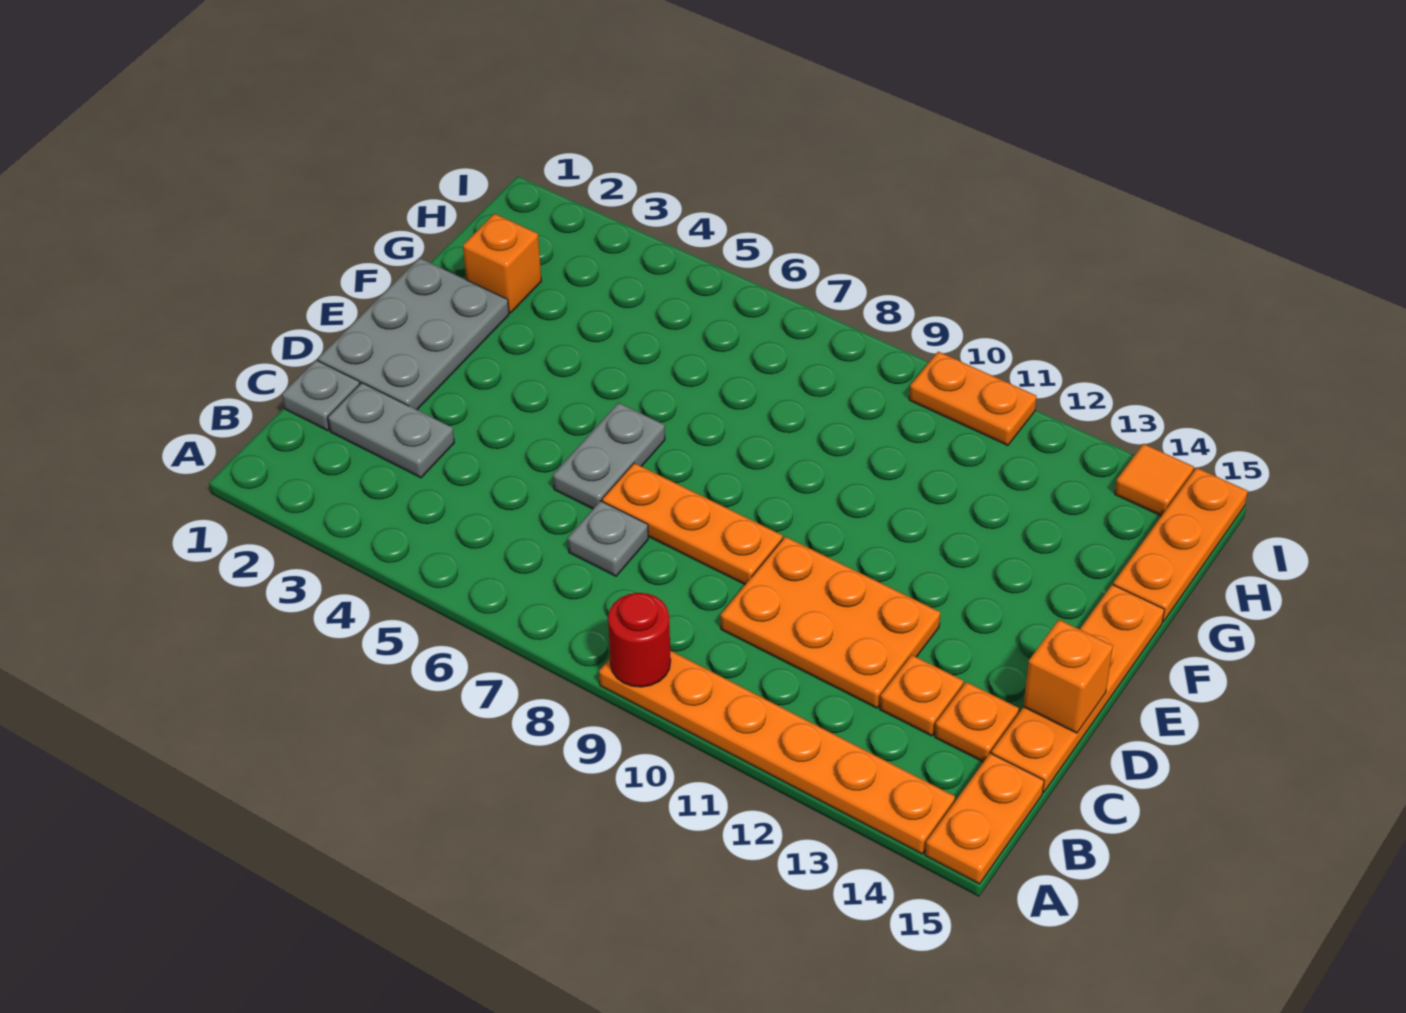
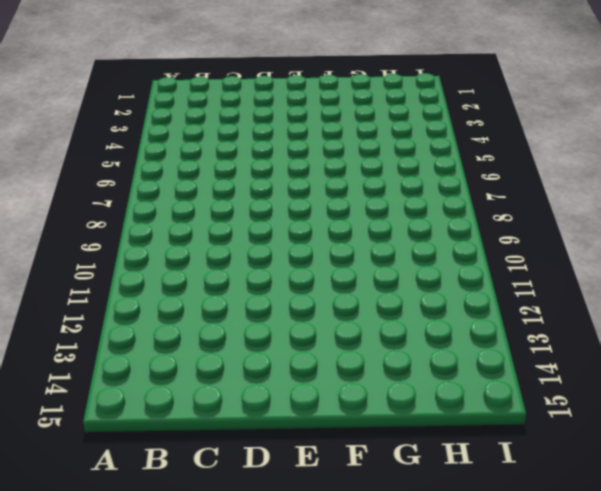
none -> orange plate A9:A14 level 1
none -> orange plate A15:B15 level 1
none -> grey plate C1 level 1

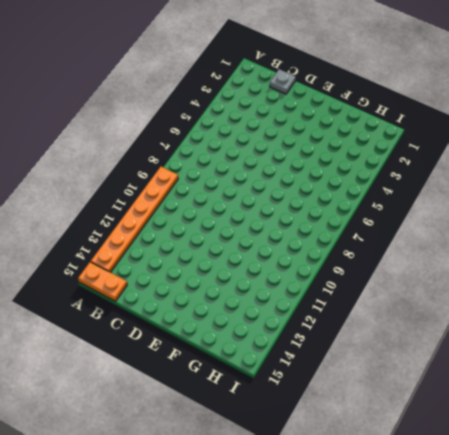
none -> grey plate C2:C3 level 1
none -> grey plate C7 level 1
none -> orange plate C10:D12 level 1

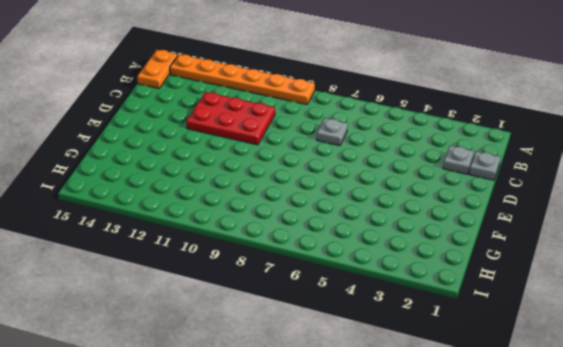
grey plate C2 level 1 -> grey plate C2:C3 level 1
red plate C10:D12 level 1 -> orange plate C10:D12 level 1
none -> orange plate C13 level 1
none -> orange plate C14 level 1
none -> orange plate C15:F15 level 1

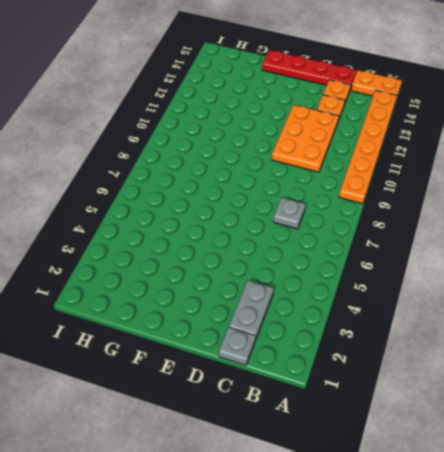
red plate C15:F15 level 1 -> orange plate C15:F15 level 1
none -> grey plate D1:F2 level 1
none -> grey plate D6:E6 level 1
none -> orange plate D7:D9 level 1

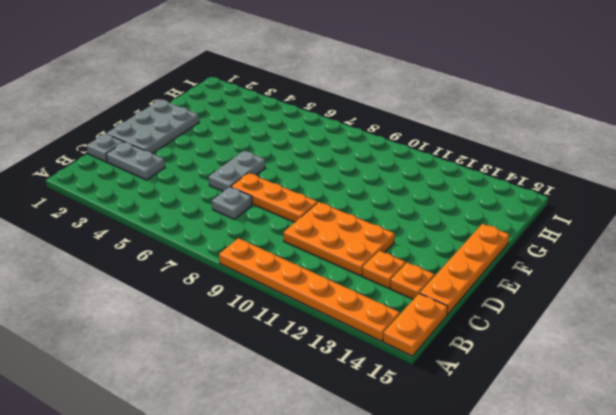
none -> orange brick G2 level 1
none -> orange plate G15:I15 level 1
none -> orange plate I10:I11 level 1

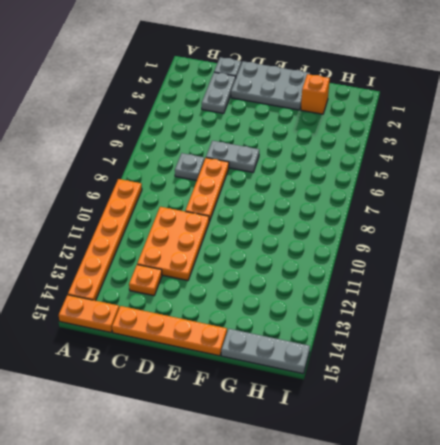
grey plate G15:I15 level 1 -> orange plate G15:I15 level 1
none -> orange plate C14 level 1
none -> orange plate I10:I11 level 1
none -> orange tile I14 level 1

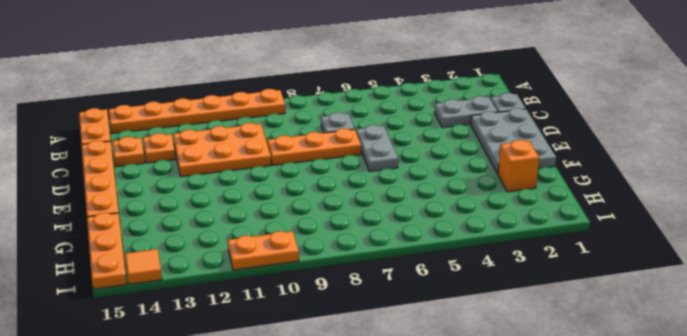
none -> red round brick A9 level 2
none -> orange brick D15 level 2

